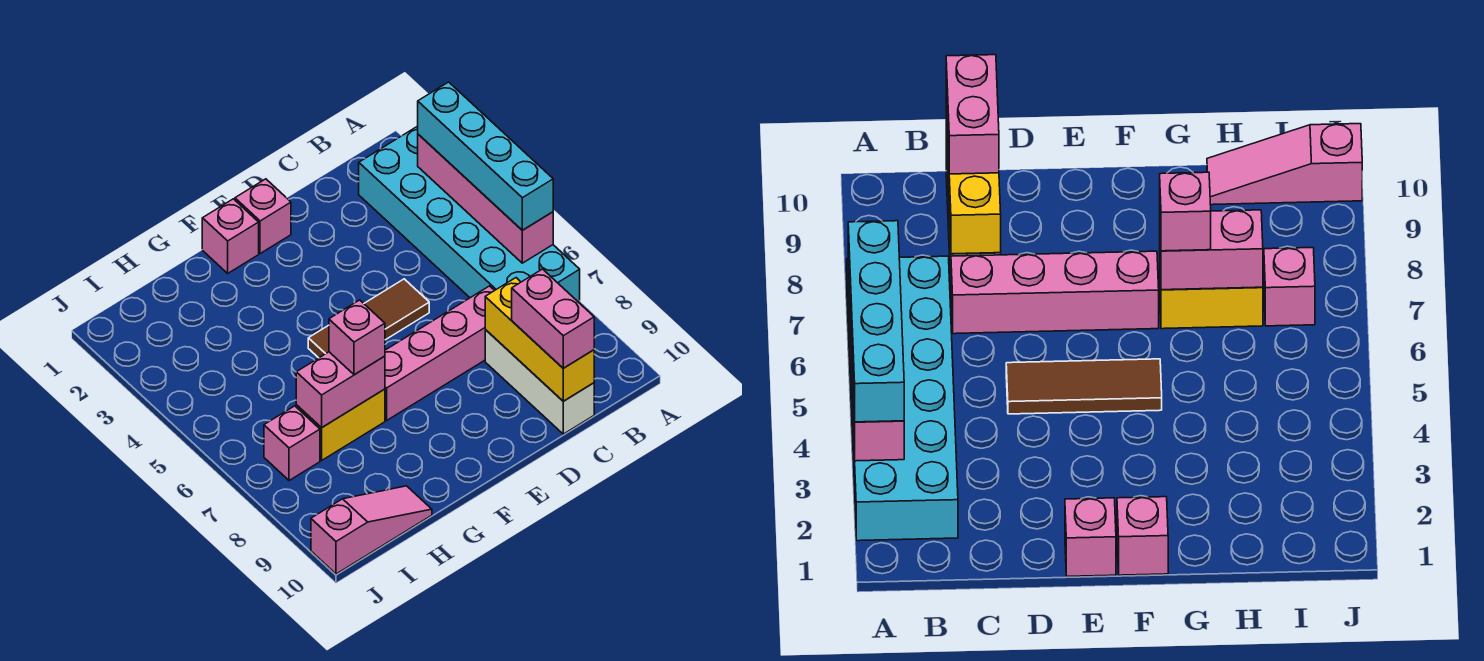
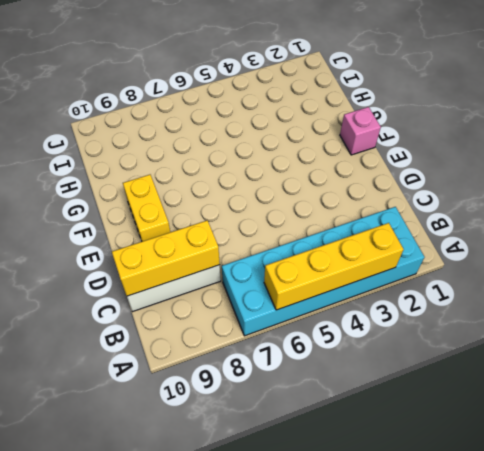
yellow brick A3:A6 level 2 -> pink brick A3:A6 level 2
yellow brick E9:F9 level 1 -> yellow brick G7:H7 level 1
none -> pink brick C7:F7 level 1
none -> brown tile D5:F5 level 1
none -> pink brick E1 level 1

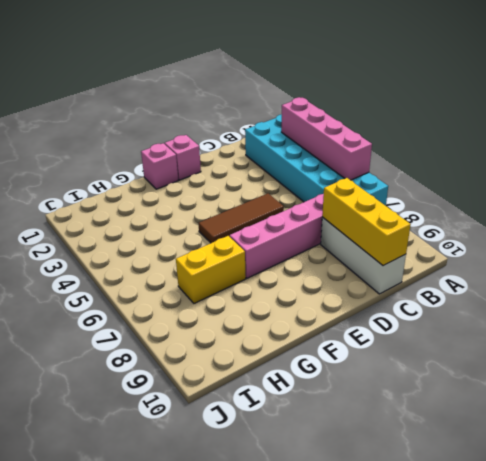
none -> pink slope H10:J10 level 1 top J
none -> pink brick I7 level 1
none -> pink brick G7:H7 level 2

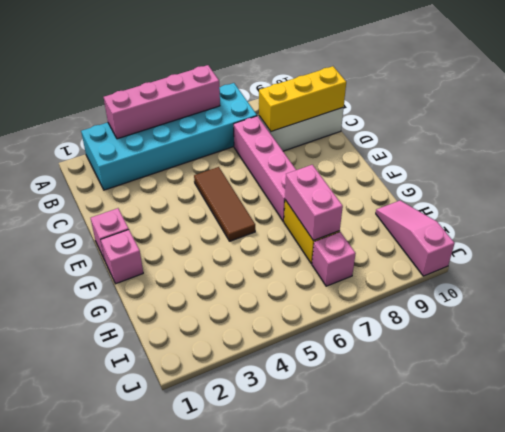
none -> cyan brick A3:A6 level 3
none -> pink brick C9:C10 level 3
none -> pink brick G7 level 3

